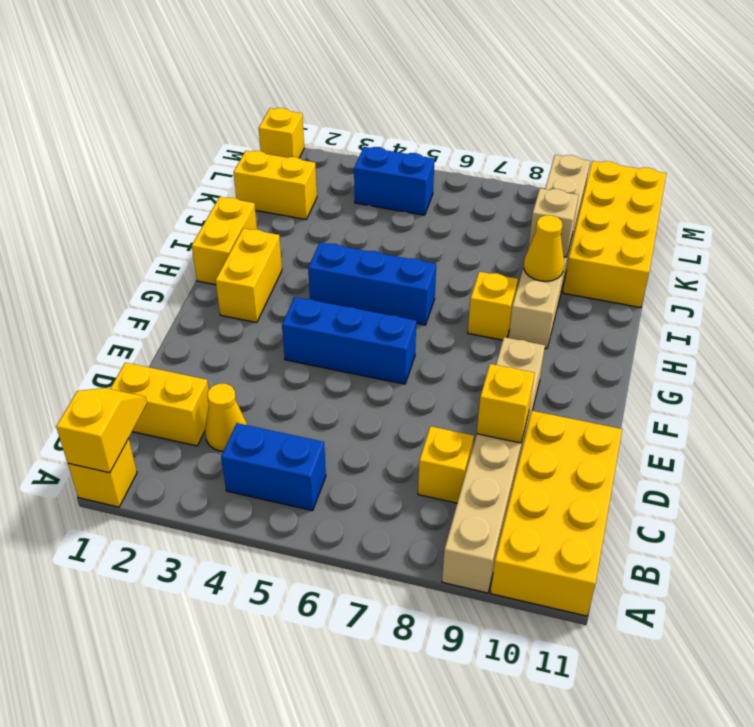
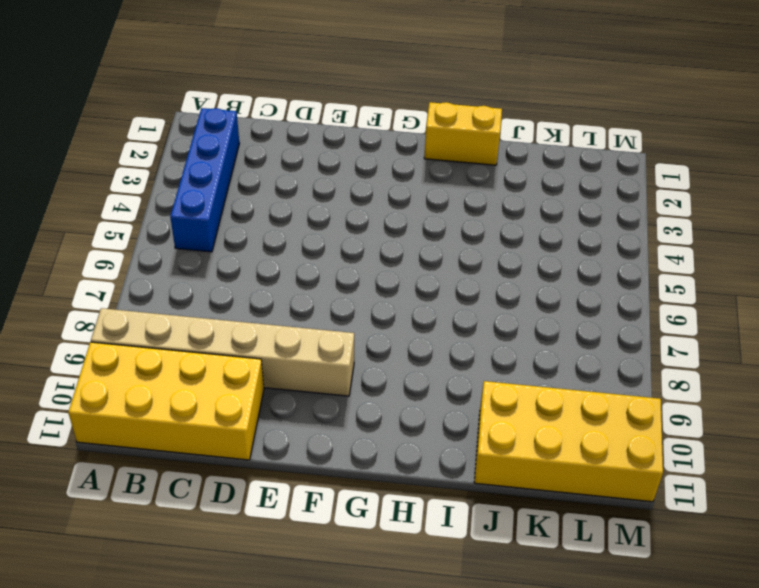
blue brick B2:B5 level 1 -> blue brick B4:B5 level 1
none -> yellow brick A1 level 1
none -> yellow brick C1:C2 level 1
none -> yellow cone C3 level 1

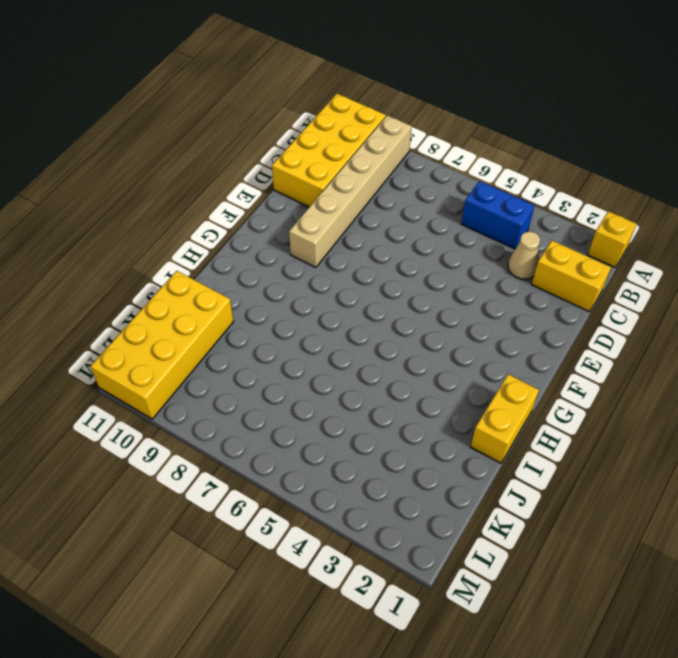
tan cone C3 level 1 -> yellow cone C3 level 1
none -> yellow brick C8 level 1
none -> blue brick F4:F6 level 1
none -> yellow brick G2:H2 level 1

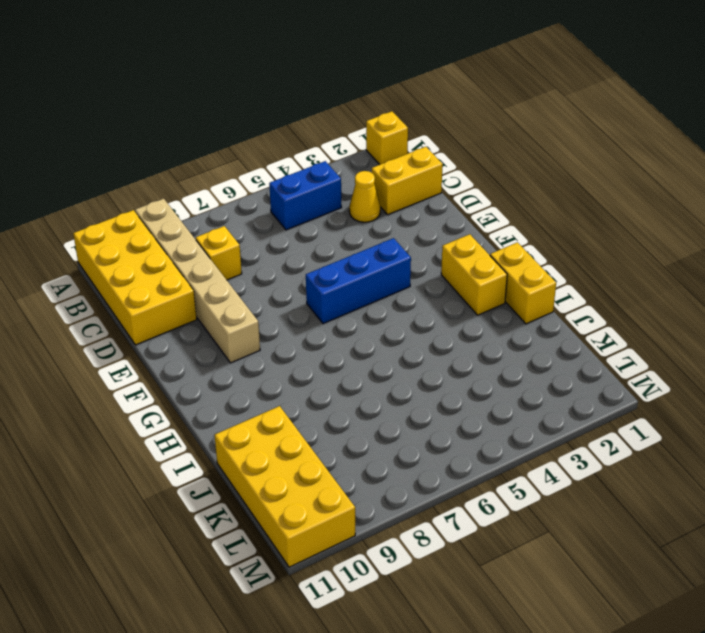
none -> blue brick H4:H6 level 1
none -> yellow brick H8 level 1
none -> tan brick H9:M9 level 1

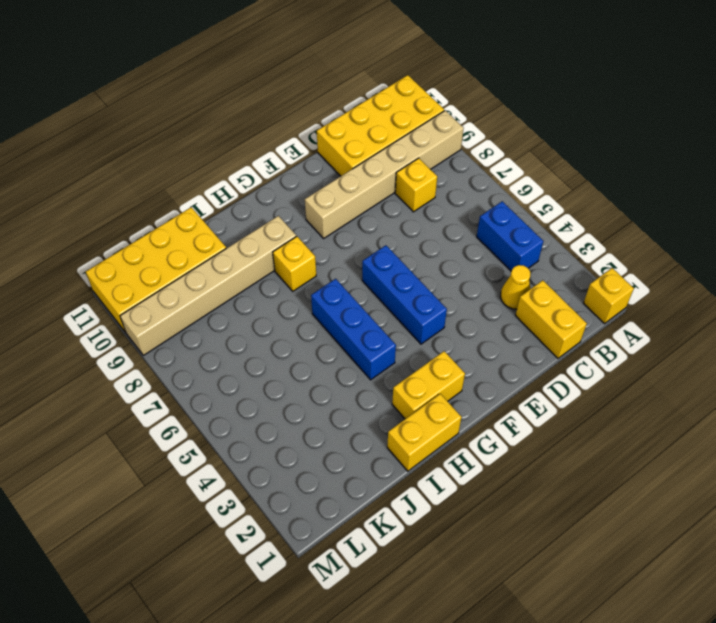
none -> yellow brick K1:K2 level 1
none -> blue brick L4:L5 level 1
none -> yellow brick M1 level 1

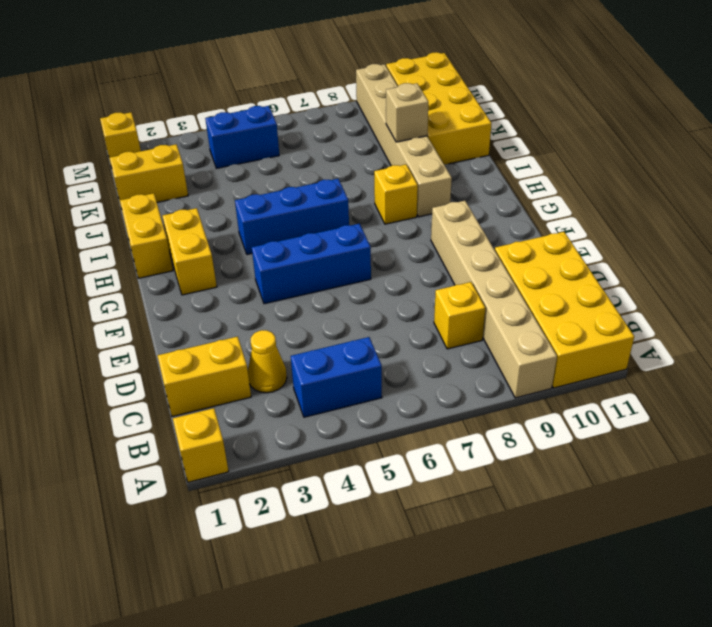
none -> yellow slope A1:B1 level 2 top A
none -> yellow brick D9 level 2
none -> yellow cone I9 level 2

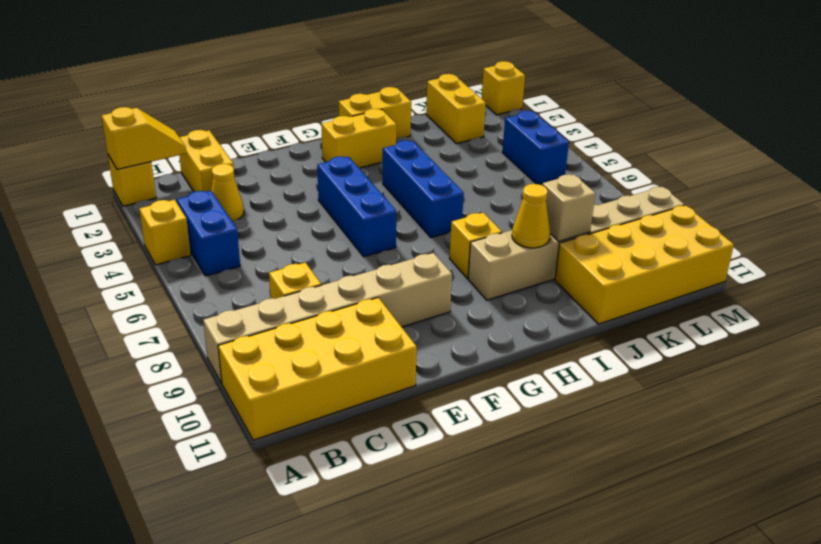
yellow brick A4 level 1 -> yellow brick D9 level 2

